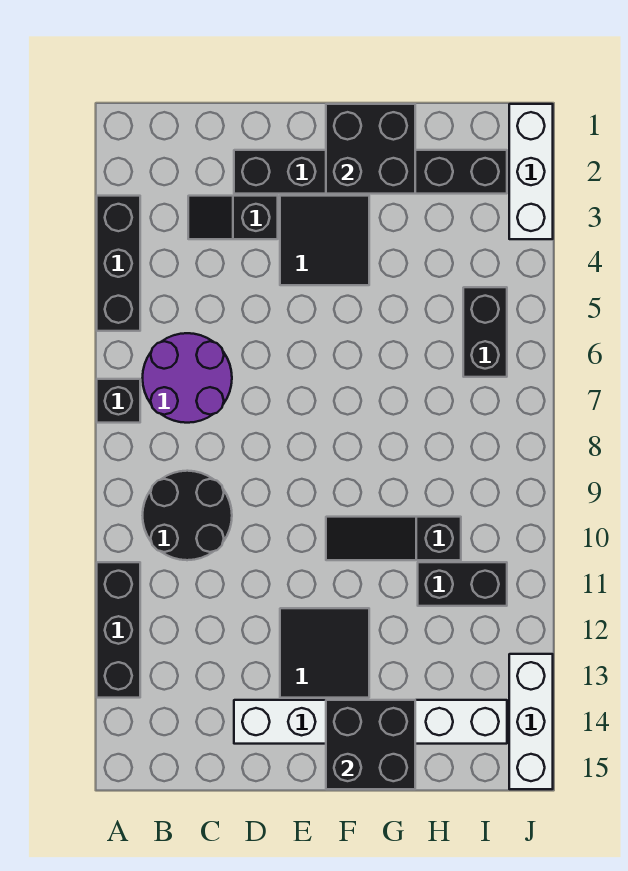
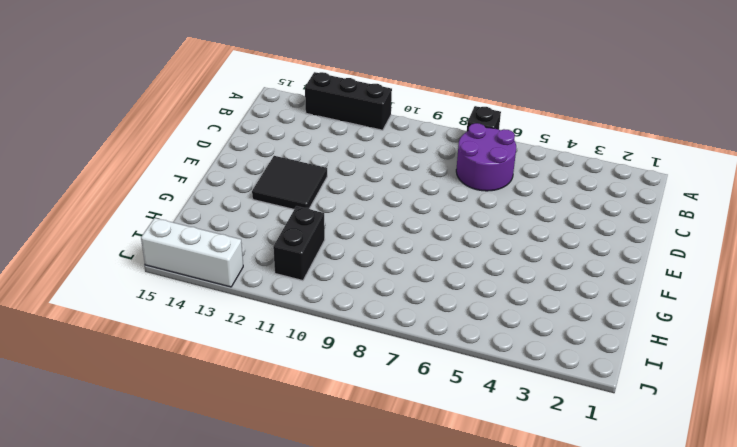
none -> black brick A3:A5 level 1
none -> black round brick B9:C10 level 1
none -> black slope C3:D3 level 1 top D

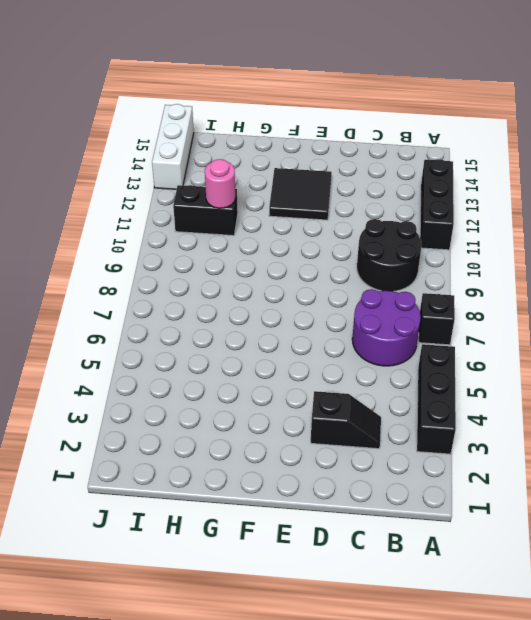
pink round brick H11 level 2 -> none
none -> black brick D2:I2 level 1
none -> white brick D14:I14 level 1
none -> black tile E3:F4 level 1

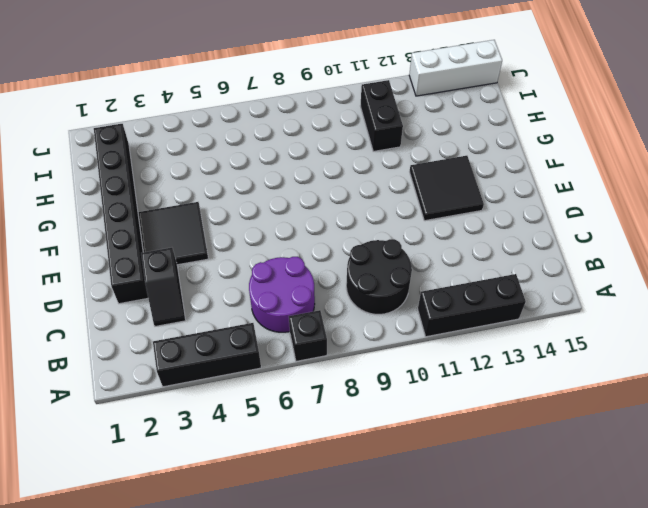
none -> white brick D14:I14 level 1
none -> black slope F10:H10 level 1 top H
none -> black brick I5:I6 level 1

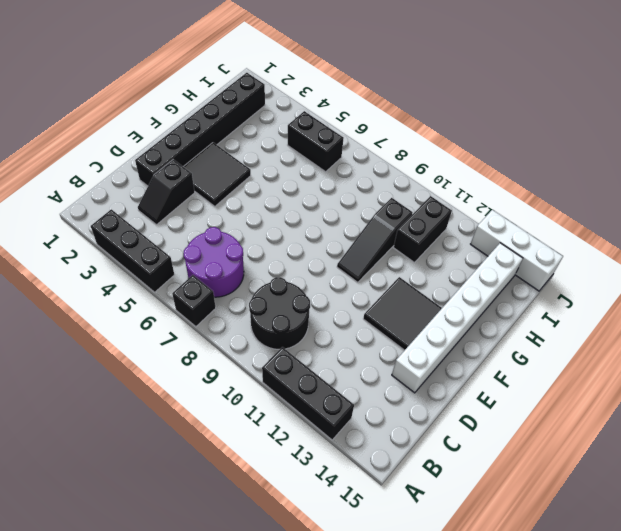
none -> white brick J1:J3 level 1
none -> black brick F1:G2 level 2
none -> black brick F14:G15 level 2

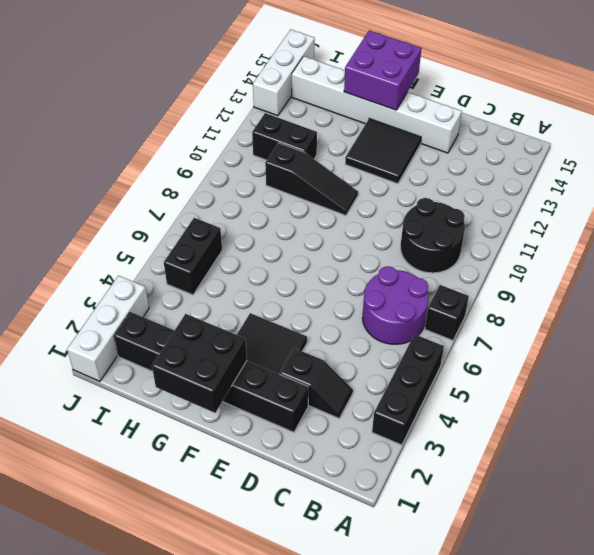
purple brick F14:G15 level 2 -> black brick F14:G15 level 2
none -> black brick A11:A13 level 1

